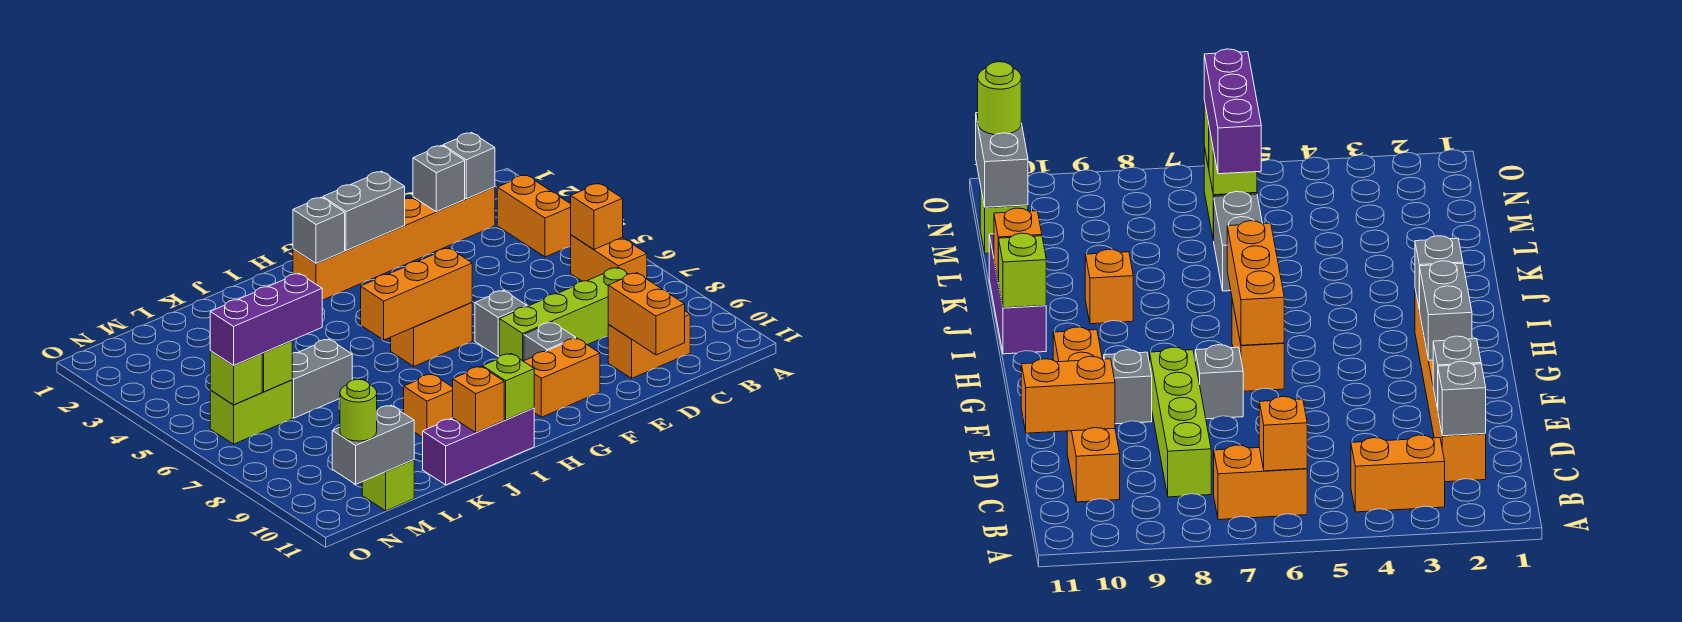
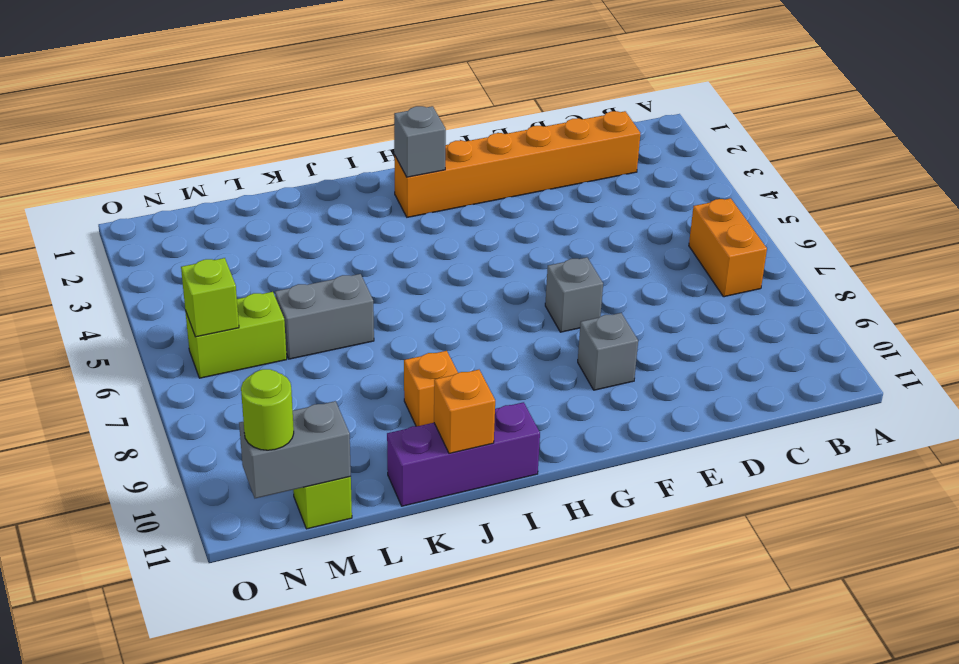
none -> orange brick B3:B4 level 1
none -> lime brick C8:F8 level 1
none -> orange brick C10:D10 level 1

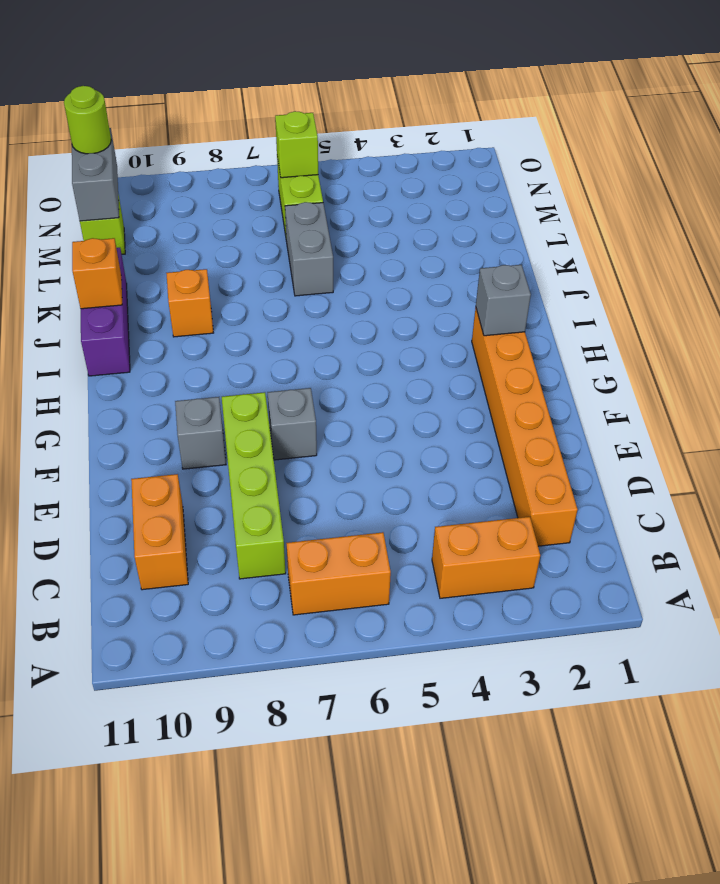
none -> orange brick F10:G10 level 1
none -> orange brick G6:H6 level 1
none -> orange brick B6 level 2

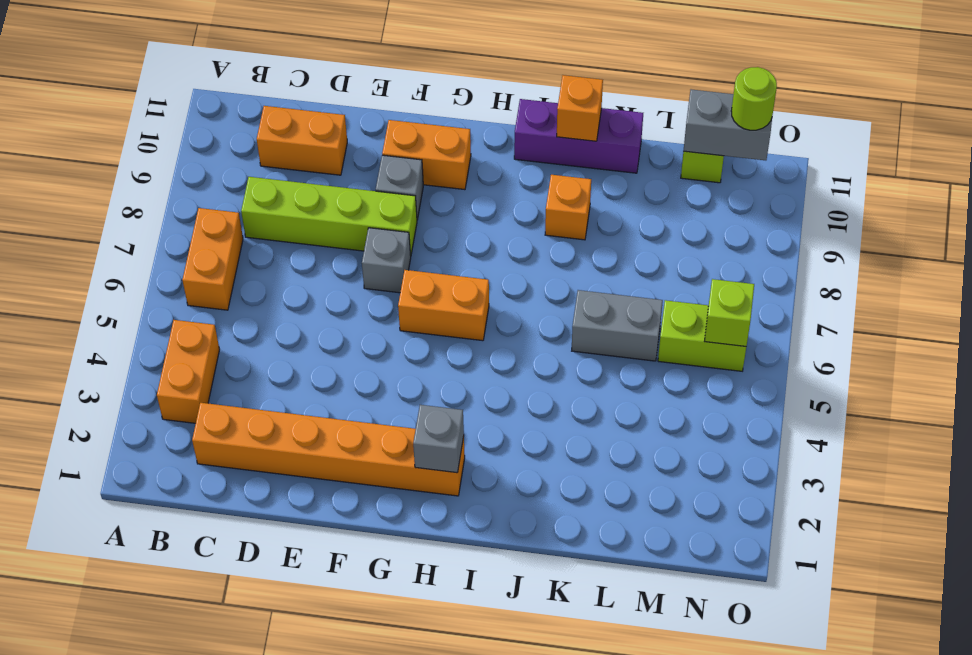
none -> orange brick B6 level 2
none -> grey brick C2 level 2
none -> grey brick D2 level 2

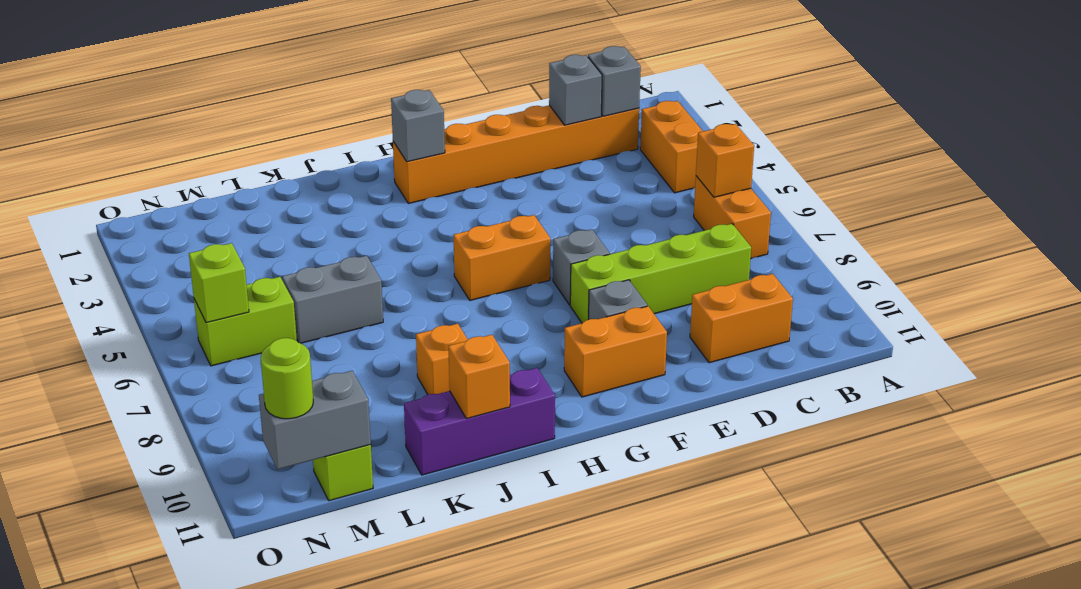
none -> orange brick D10:D11 level 2
none -> grey brick F2:G2 level 2
none -> orange brick G6:I6 level 2

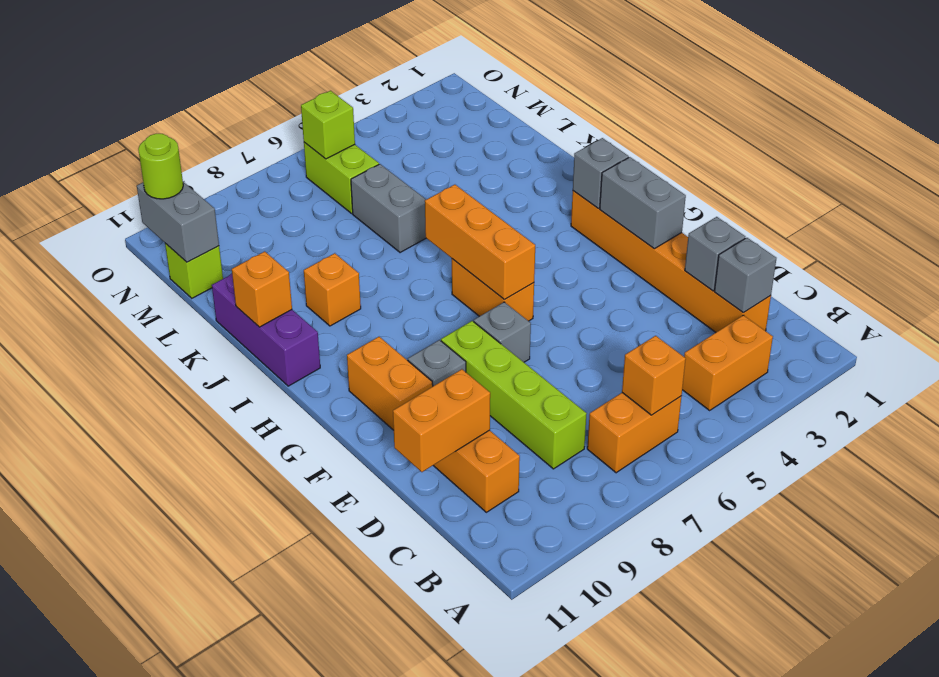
none -> lime brick I11 level 2
none -> lime brick M6 level 2
none -> purple brick L6:N6 level 3

